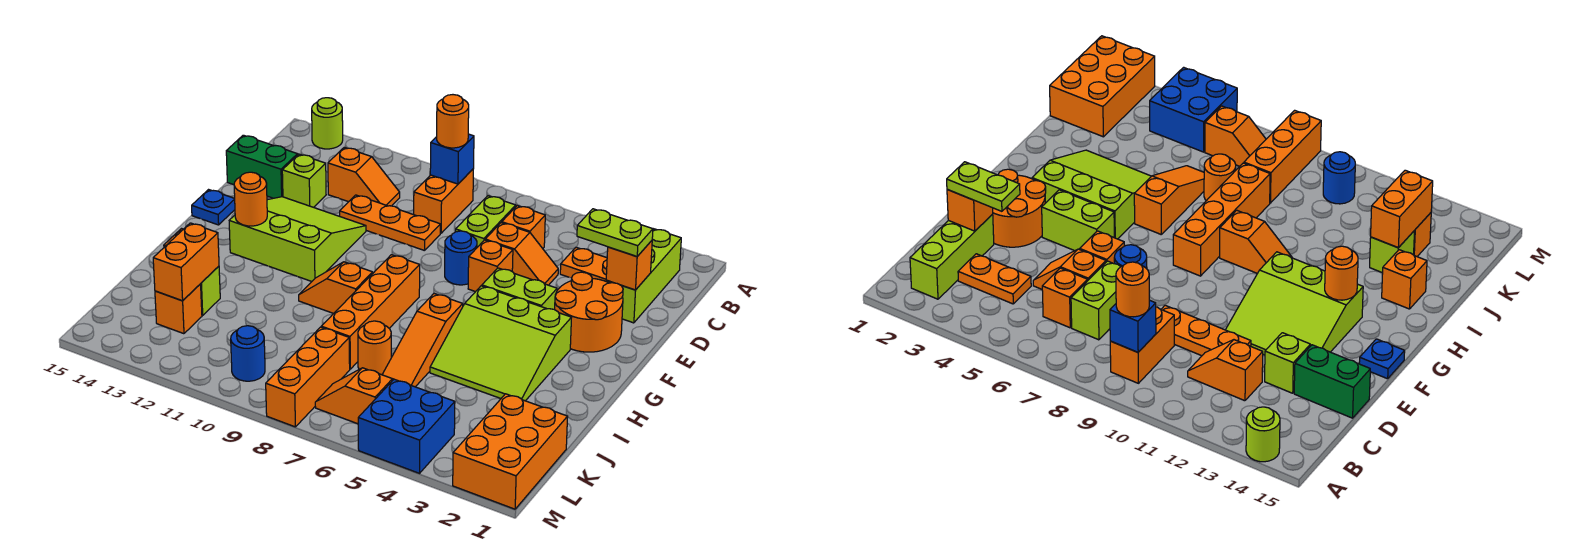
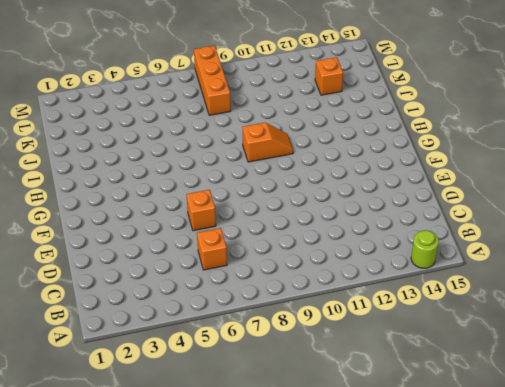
none -> lime brick B2:D2 level 1
none -> orange brick B9:C9 level 1
none -> orange plate C3:C4 level 1
none -> lime brick C7:D7 level 1

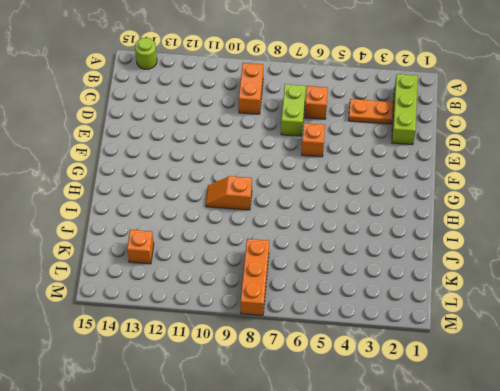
none -> orange slope C11:C12 level 1 top 12
none -> orange slope D5:D6 level 1 top 6
none -> orange plate D9:D11 level 1
none -> lime brick D13 level 1

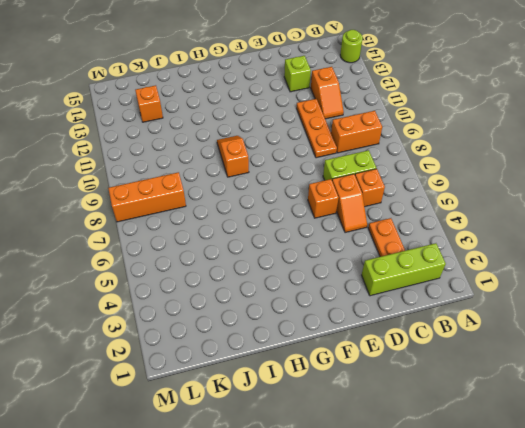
none -> green brick D14:D15 level 1
none -> orange round brick E2:F3 level 1
none -> blue round brick E7 level 1
none -> lime slope E11:G13 level 1 top G

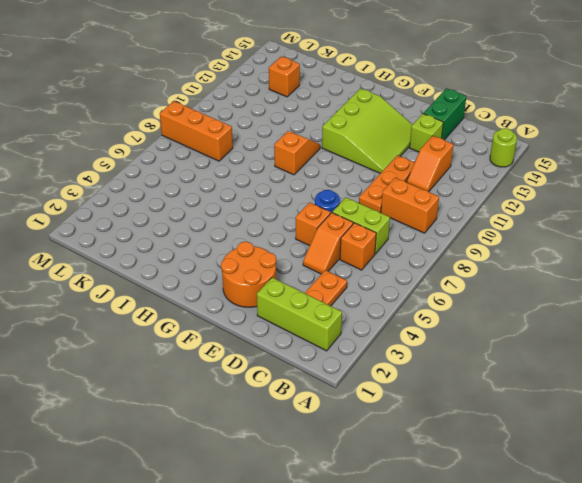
none -> lime brick F4:F5 level 1
none -> blue plate F15 level 1
none -> lime slope G3:I5 level 1 top G
none -> orange brick G8:J8 level 1

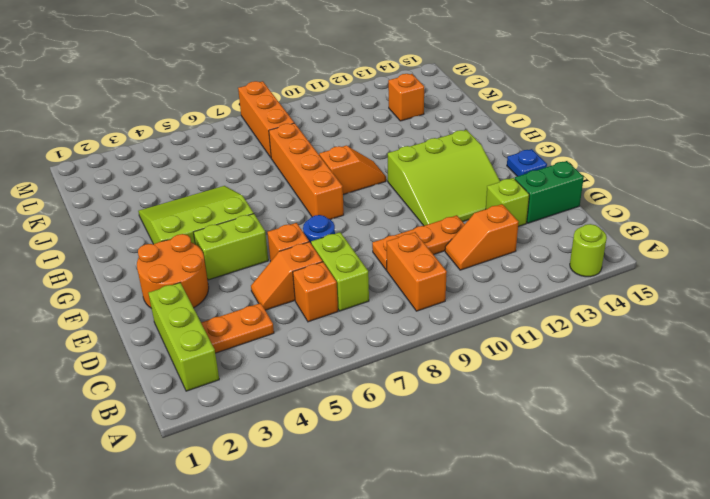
none -> orange slope H6:J6 level 1 top H
none -> orange brick I14 level 1
none -> orange round brick J7 level 1
none -> lime brick J13 level 1

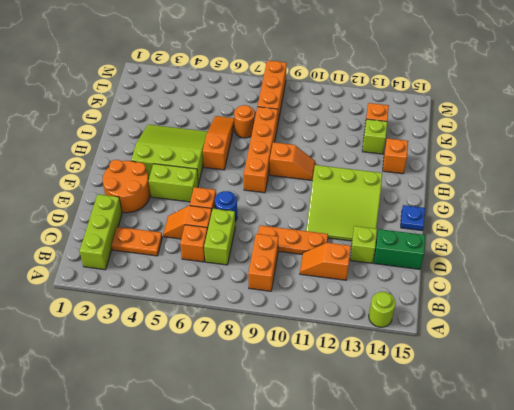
none -> orange brick K1:M2 level 1
none -> blue brick L4:M5 level 1
none -> orange slope L6:L7 level 1 top 6
none -> blue round brick L10 level 1

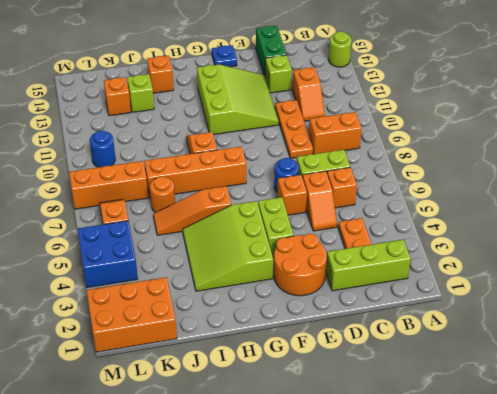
none -> blue brick B9 level 2
none -> orange brick D2 level 2
none -> orange round brick G13 level 2
none -> orange brick J13:K13 level 2

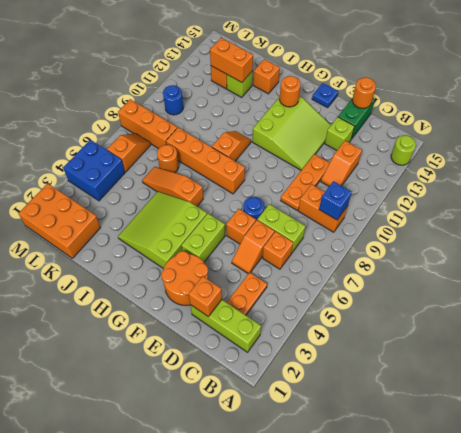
orange round brick D15 level 2 -> orange round brick B9 level 3
none -> lime plate D2:D3 level 3

